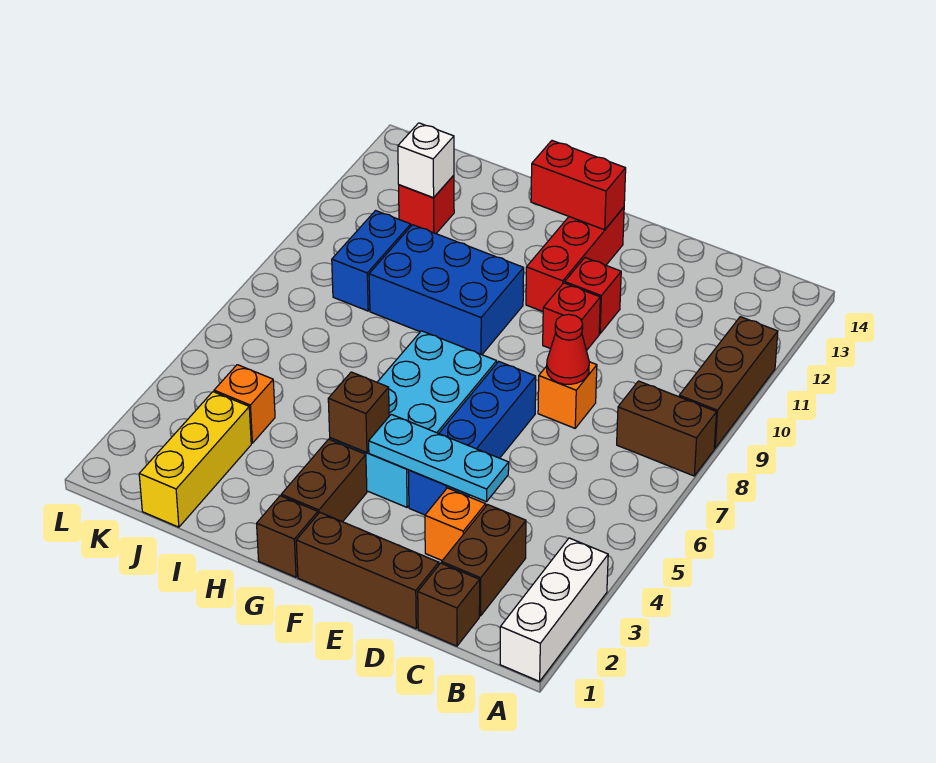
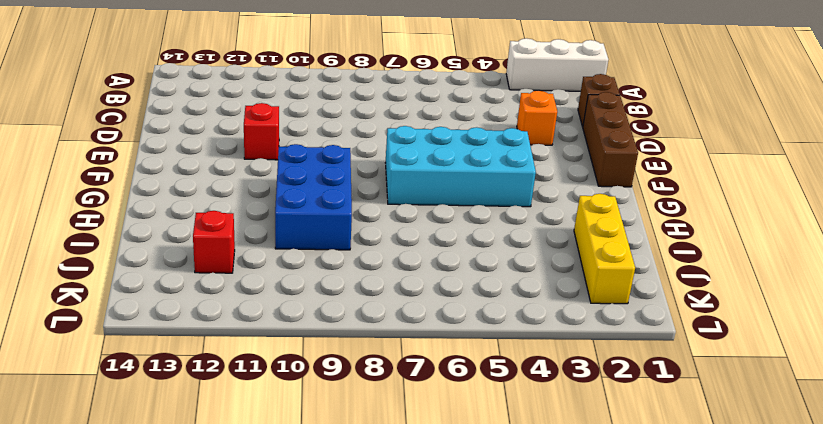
yellow brick I2:K2 level 1 -> yellow brick J1:J3 level 1
none -> brown brick A8:B8 level 1
none -> brown brick A9:A11 level 1
none -> brown brick C2:C3 level 1

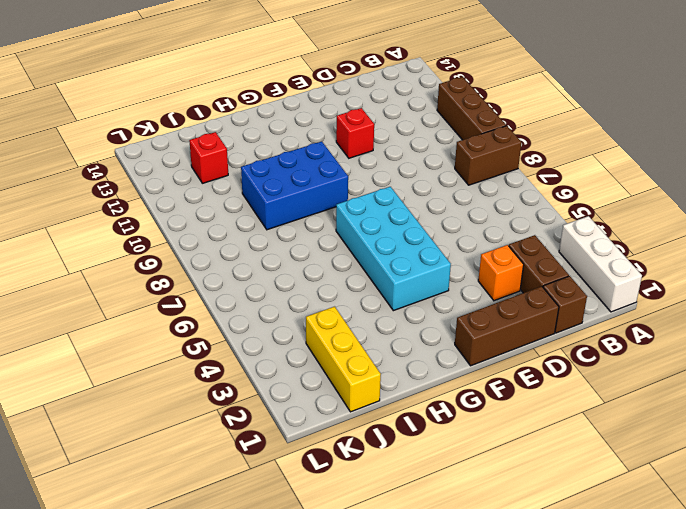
none -> orange brick D8 level 1
none -> blue brick E4:E7 level 1
none -> red brick E10 level 1

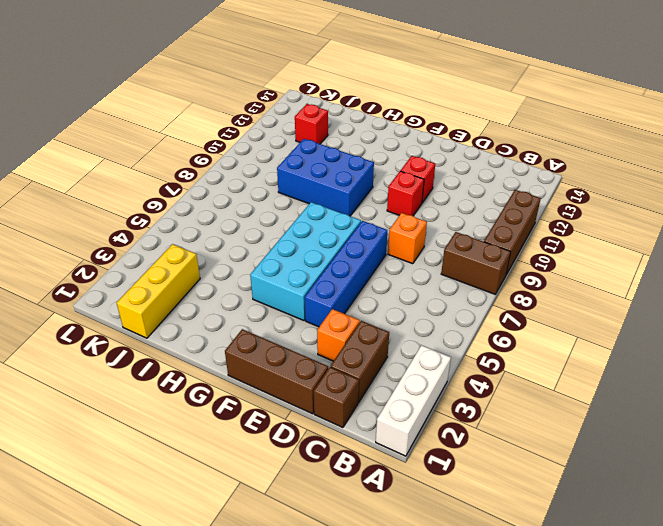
none -> red brick F11:F13 level 1
none -> brown brick G1 level 1
none -> brown brick G2:G3 level 1

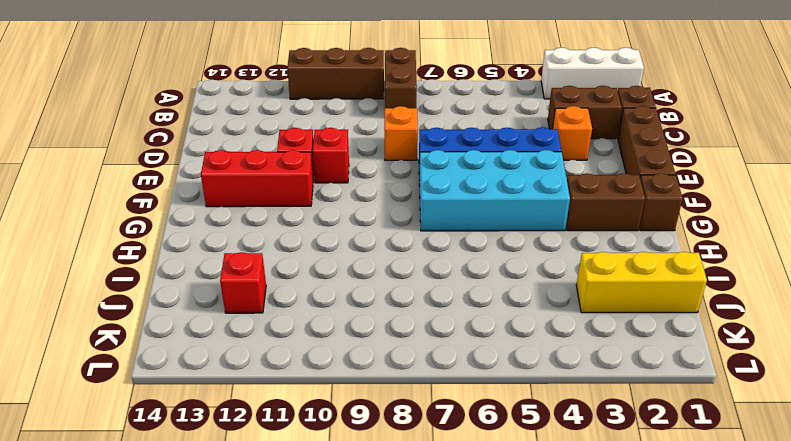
none -> blue brick G9:I10 level 1
none -> orange brick J4 level 1
none -> blue brick J9:J10 level 1

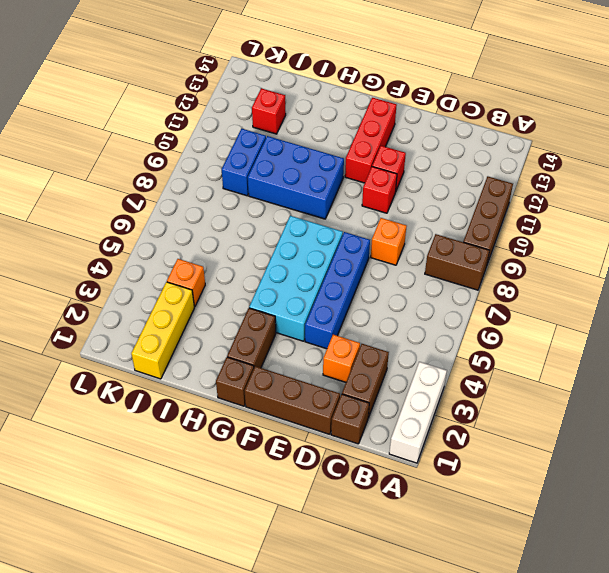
none -> cyan plate D4:F4 level 2
none -> red cone D8 level 2
none -> red brick F13:G13 level 2

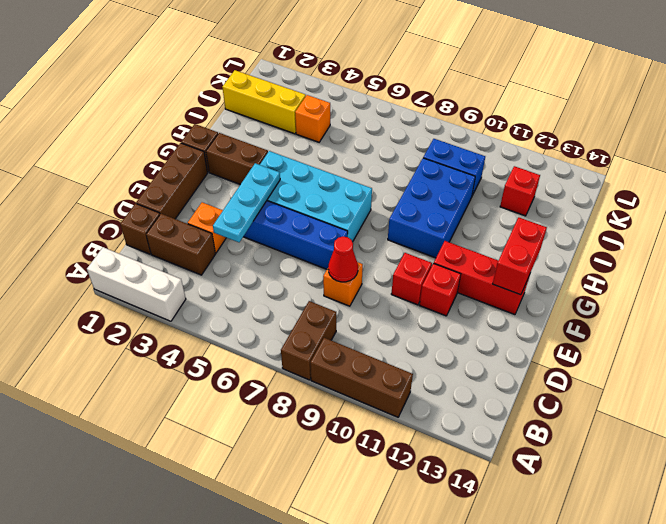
none -> brown brick G4 level 2
none -> white brick J12 level 2

